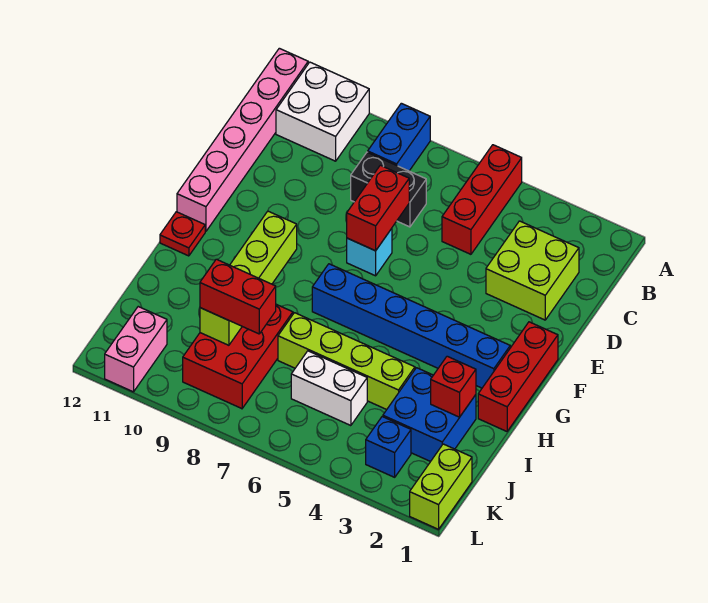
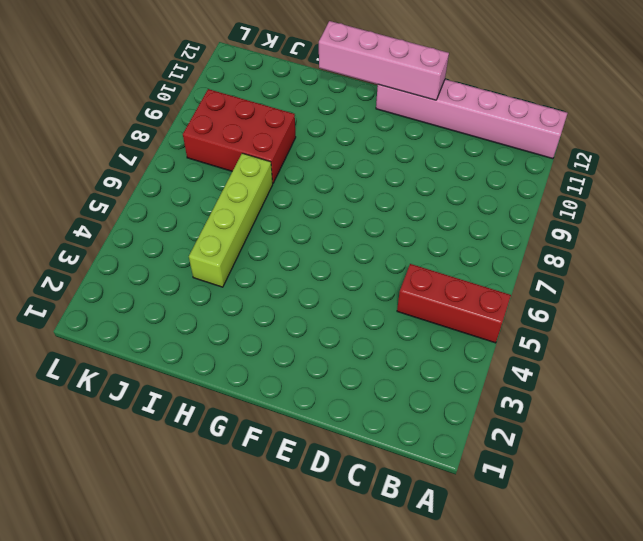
pink brick E12:H12 level 2 -> none
none -> blue brick A8:B8 level 1
none -> white brick A10:B11 level 1
none -> lime brick C2:D3 level 1

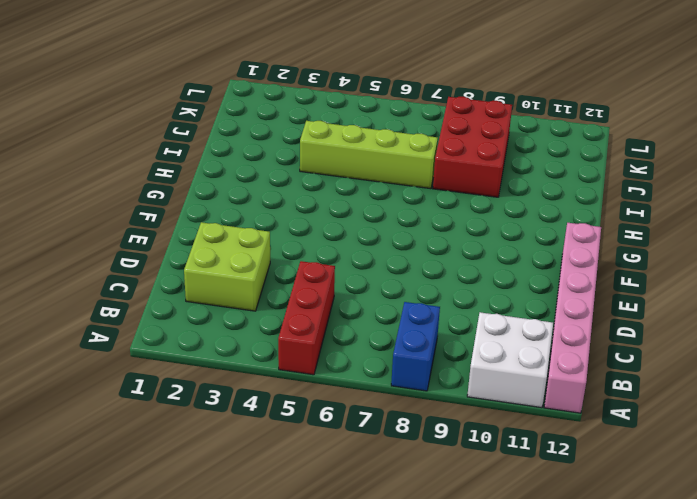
none -> black brick C7:C8 level 1
none -> cyan brick E7 level 1
none -> red brick F1:H1 level 1

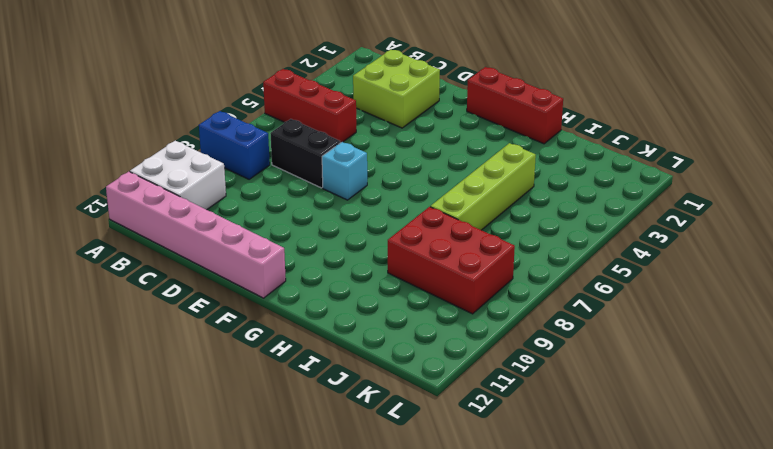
black brick C7:D7 level 1 -> black brick C7:C8 level 1
none -> blue brick G2:G7 level 1
none -> red plate G12 level 1
none -> blue brick I2:J3 level 1

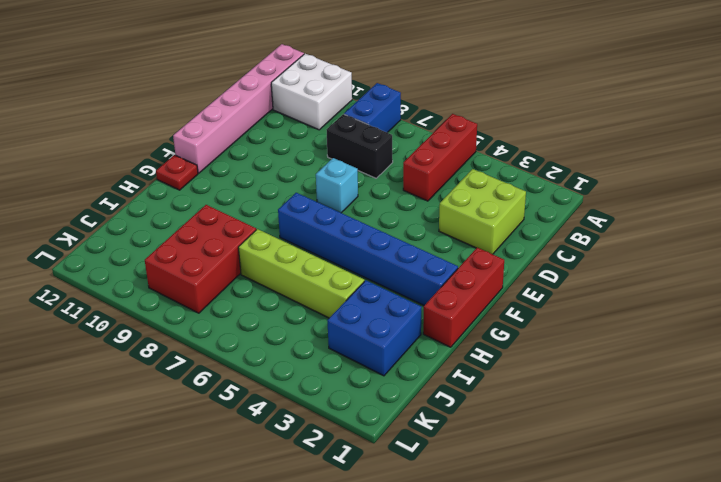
none -> white brick J5:J6 level 1
none -> lime brick K1:L1 level 1
none -> blue brick K3 level 1

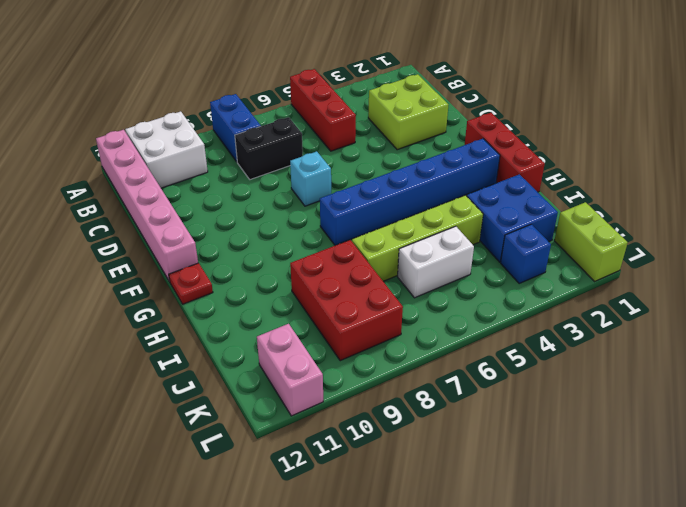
none -> red brick D7:E7 level 2
none -> lime brick G9:J9 level 2
none -> red brick I2 level 2

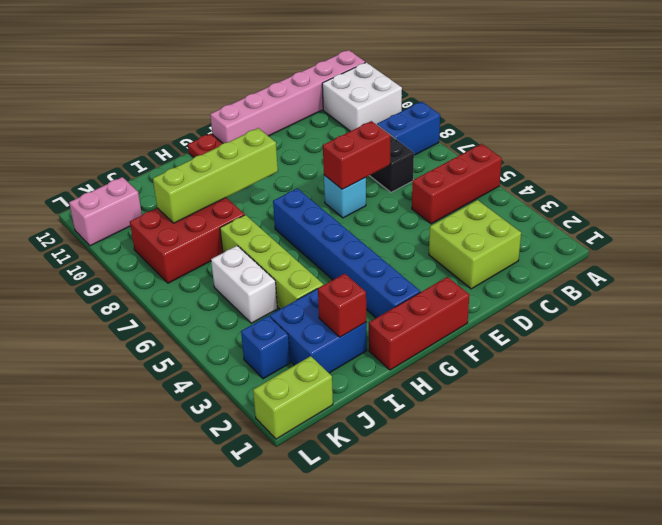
none -> red brick J8:J9 level 3

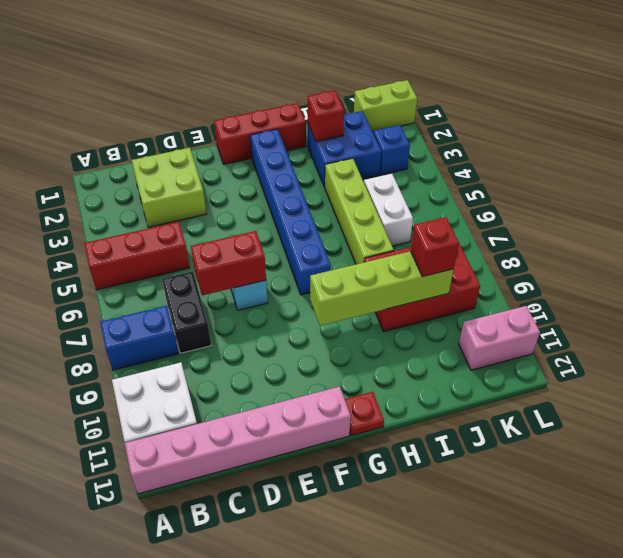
red brick J9 level 3 -> red brick J8:J9 level 3

